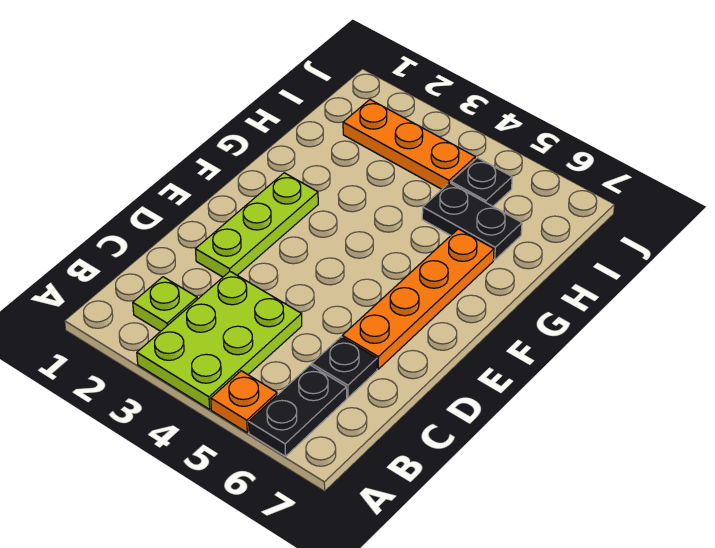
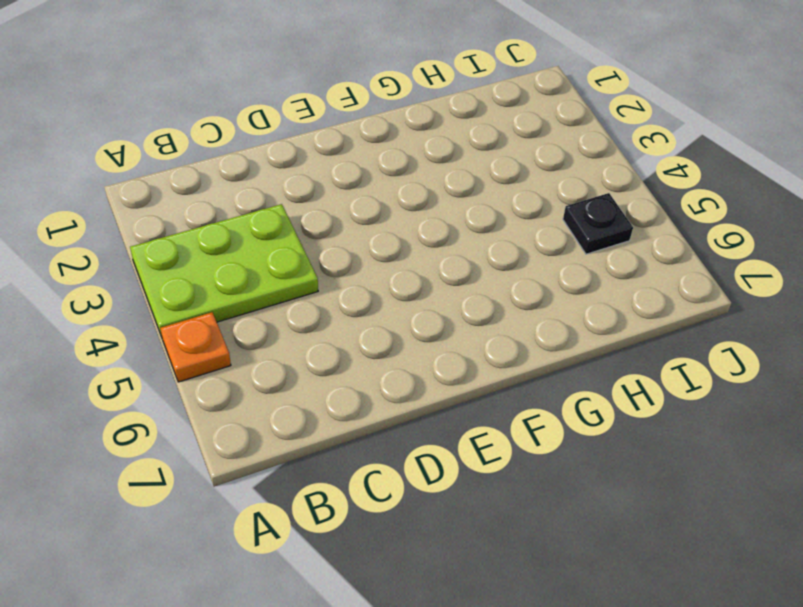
none -> black plate A6:B6 level 1
none -> lime plate B2 level 1

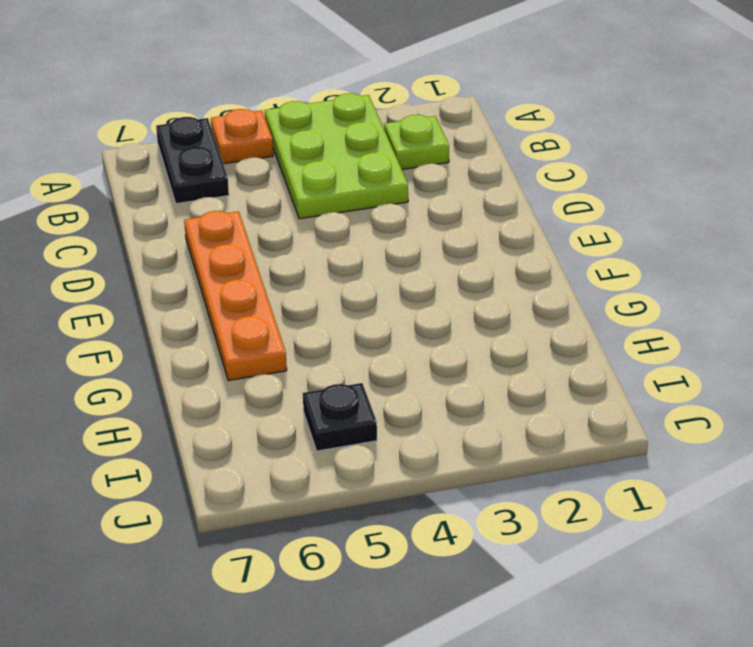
none -> black plate C6 level 1
none -> lime plate D2:F2 level 1

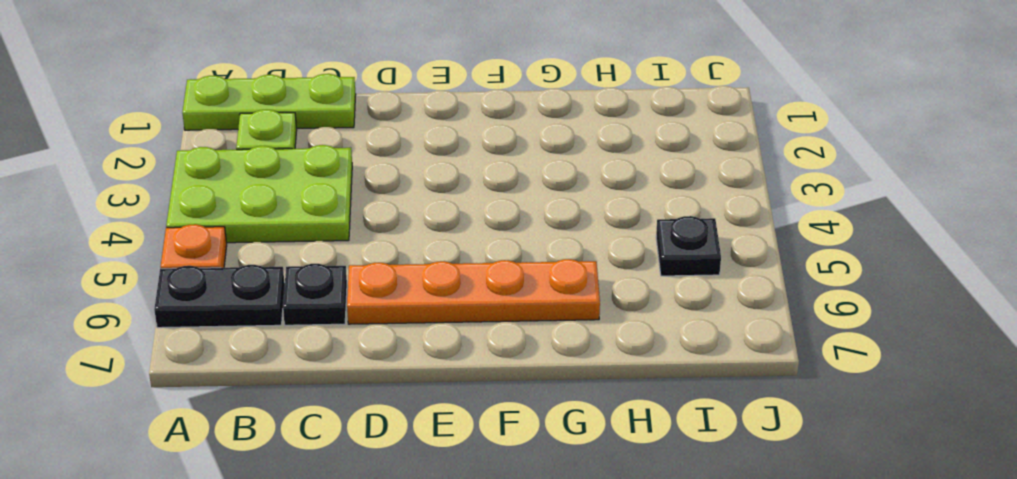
lime plate A1:C1 level 1 -> lime plate D2:F2 level 1
none -> black plate H5:H6 level 1
none -> orange plate I2:I4 level 1

